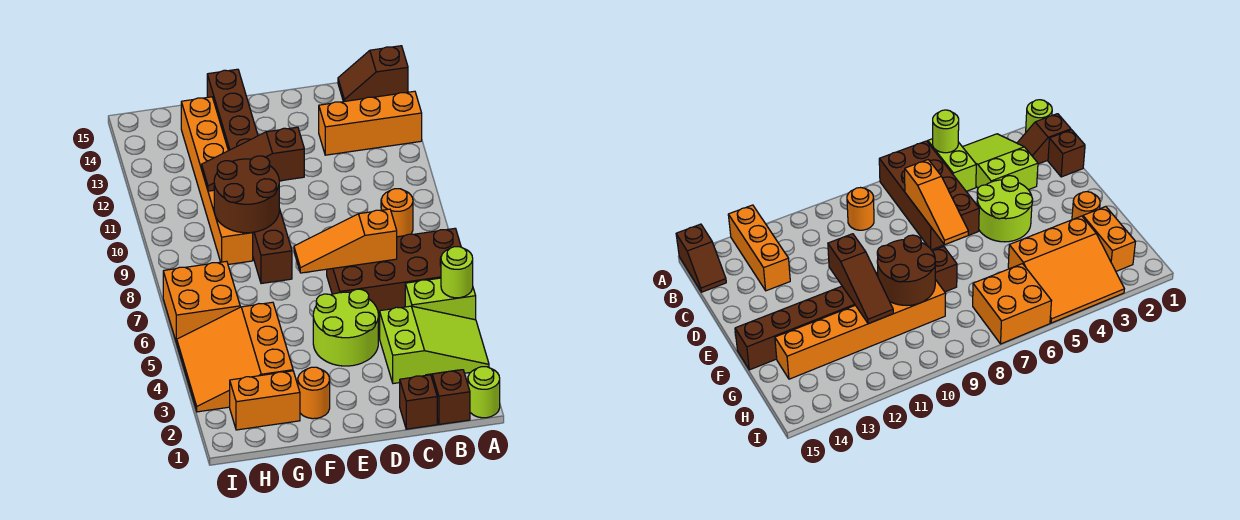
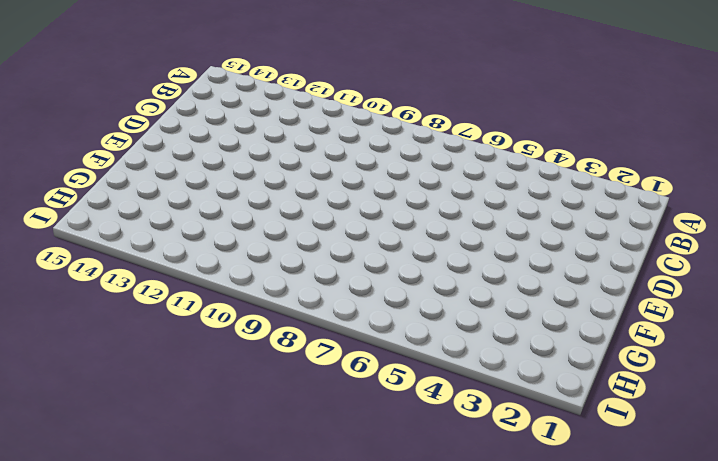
none -> lime round brick A1 level 1
none -> lime slope A3:C4 level 1 top C
none -> lime brick A5:B5 level 1

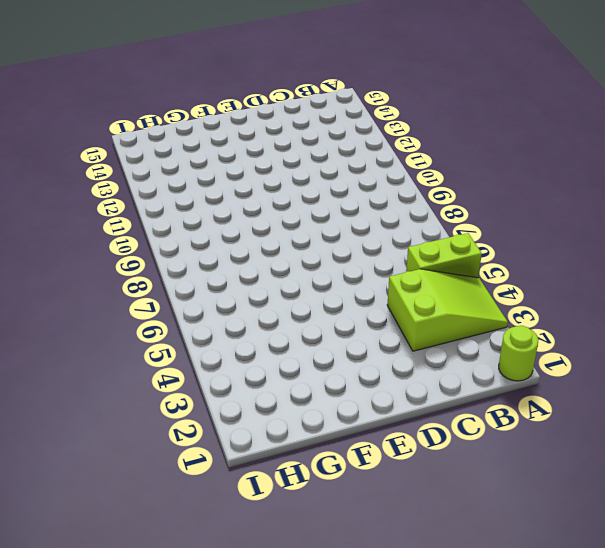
none -> brown brick A6:D7 level 1
none -> orange brick A13:C13 level 1
none -> brown slope A15:B15 level 1 top A

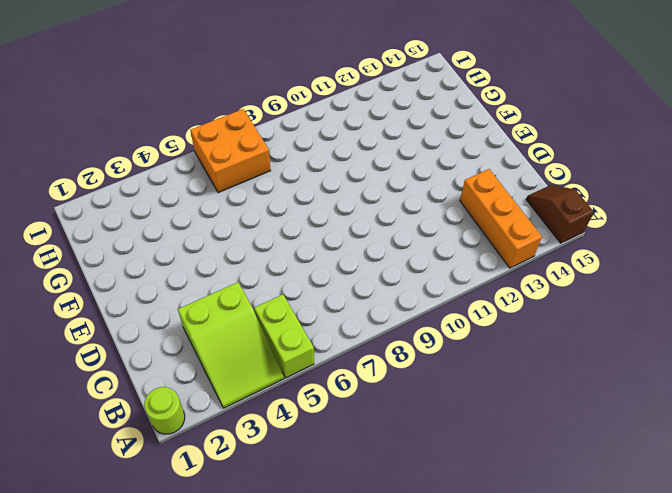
none -> brown brick A6:D7 level 1
none -> brown slope B1:B2 level 1 top 1
none -> orange round brick B9 level 1

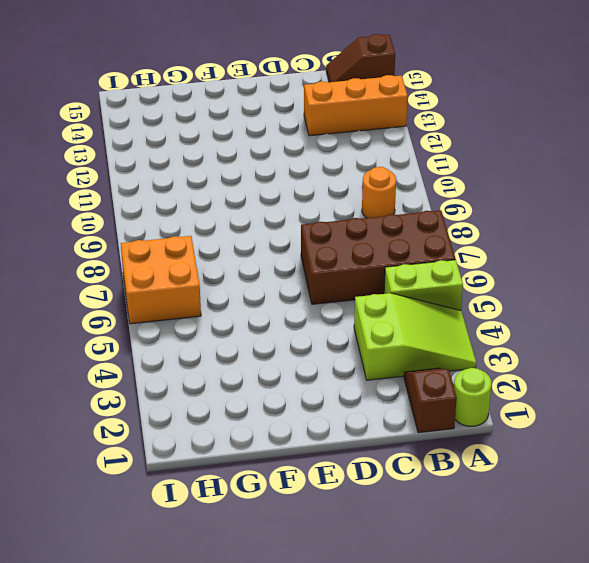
none -> brown brick C1 level 1
none -> lime round brick D4:E5 level 1
none -> orange round brick F2 level 1

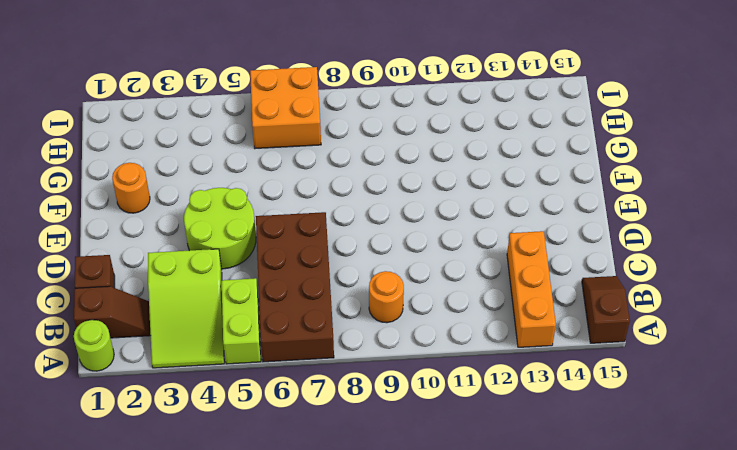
none -> brown brick F8:F15 level 1
none -> orange brick G2:H2 level 1
none -> orange slope G3:I5 level 1 top G

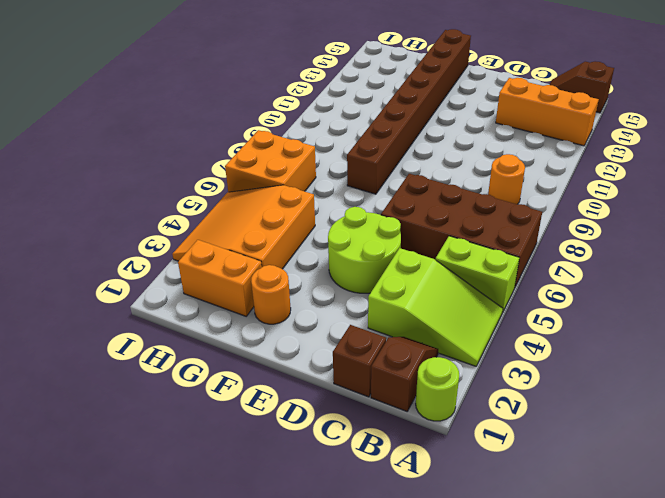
none -> orange brick G9:G14 level 1
none -> lime round brick A5 level 2
none -> orange slope C7:E7 level 2 top C

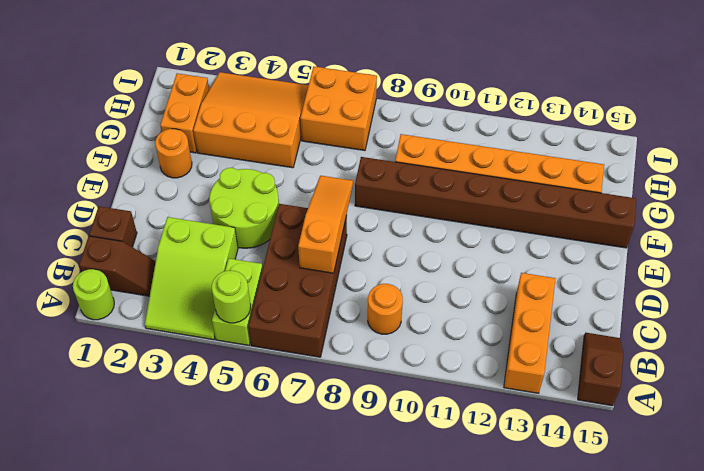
none -> brown slope E11:G11 level 2 top E
none -> brown round brick F9:G10 level 2

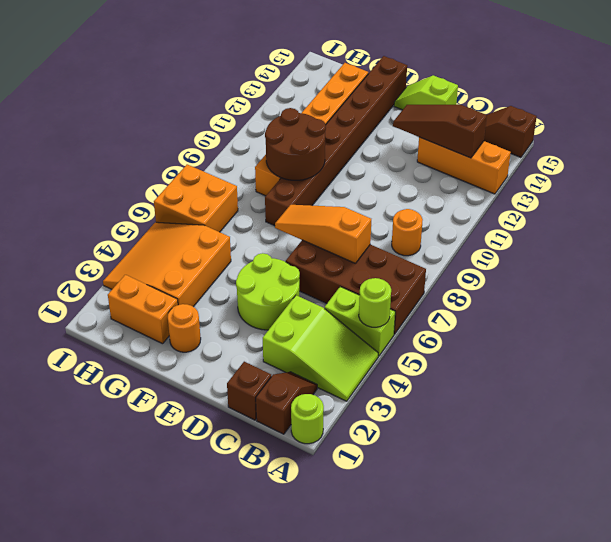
brown slope B13:D13 level 2 top B -> brown slope E11:G11 level 2 top E
lime slope D15:E15 level 1 top D -> none

